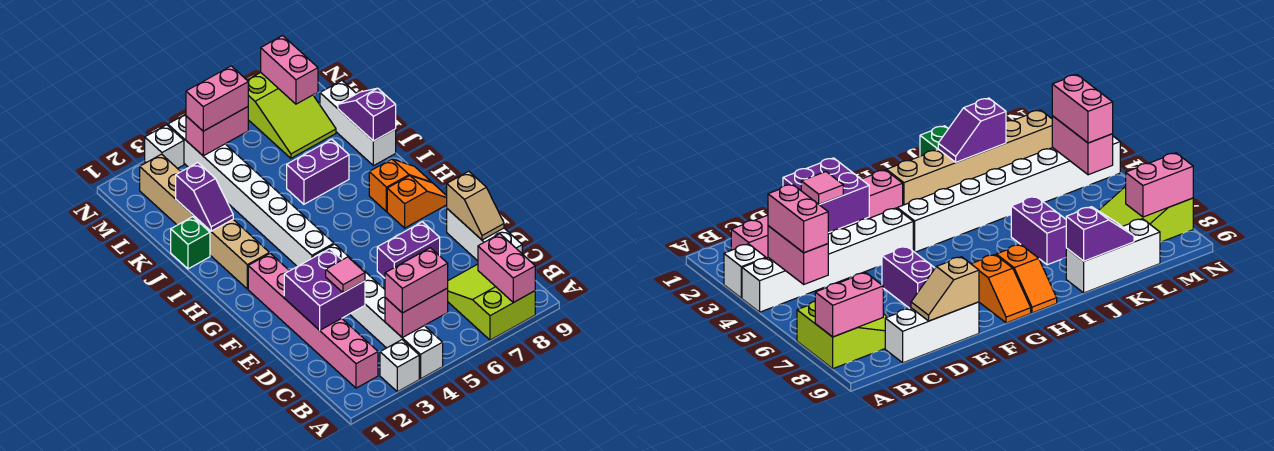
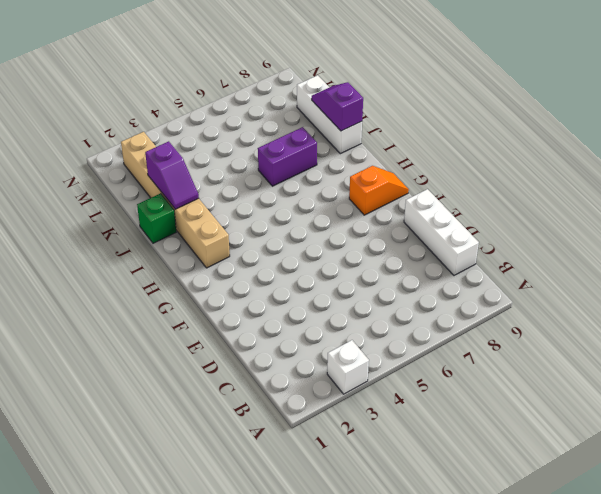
none -> white brick A4:F4 level 1
none -> lime slope A7:C8 level 1 top A
none -> pink brick B2:G2 level 1

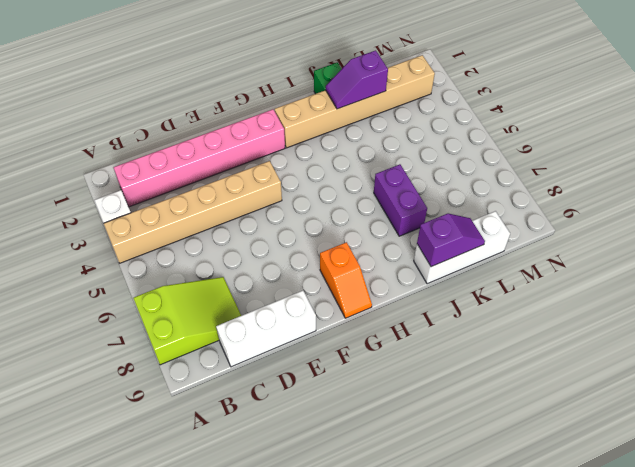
tan brick A4:F4 level 1 -> white brick A4:F4 level 1
none -> purple brick E6:E7 level 1
none -> white brick G4:N4 level 1
none -> orange slope H8:H9 level 1 top 8

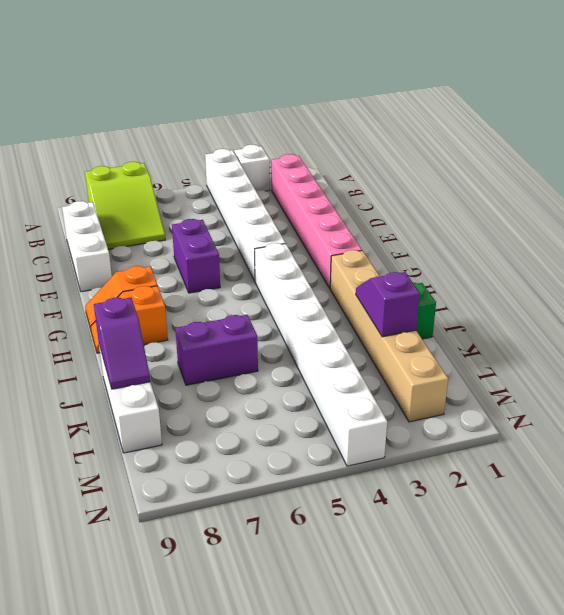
purple brick E6:F6 level 1 -> purple brick E6:E7 level 1
none -> lime slope L7:N8 level 1 top N
none -> white brick N3 level 1
none -> pink brick A8:B8 level 2

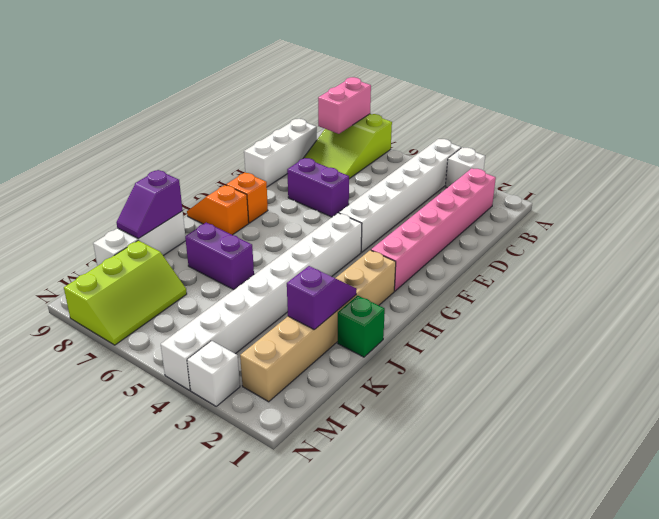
lime slope L7:N8 level 1 top 8 -> lime slope L7:N8 level 1 top N
none -> pink brick B4:B5 level 2
none -> purple brick D2:E3 level 2
none -> tan slope D9:E9 level 2 top E

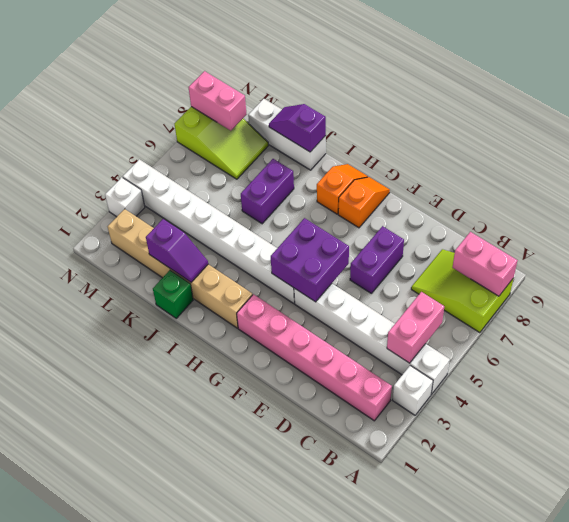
purple brick F4:G5 level 2 -> purple brick D2:E3 level 2
none -> white brick C9:E9 level 1
none -> tan slope D9:E9 level 2 top E
none -> pink brick M4:M5 level 2

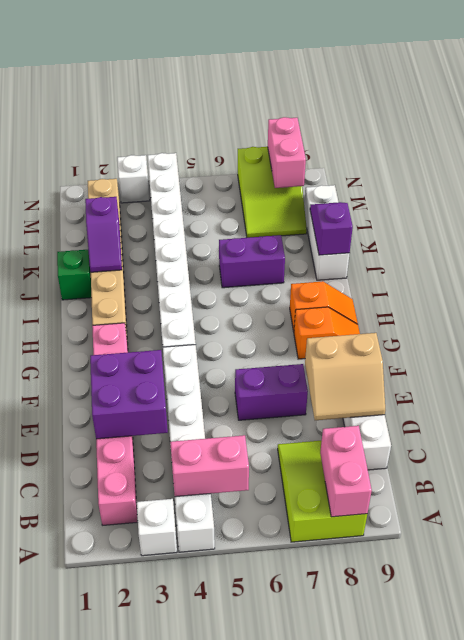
tan slope D8:E9 level 2 top E -> tan slope D9:E9 level 2 top E
none -> pink brick M4:M5 level 2
none -> pink brick B4:B5 level 3
none -> pink tile D3 level 3

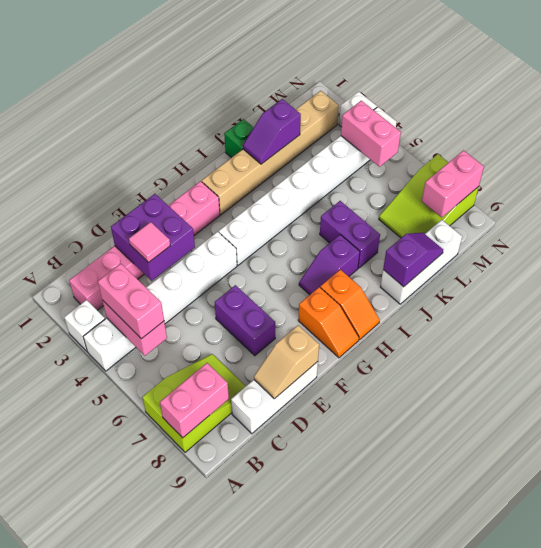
purple slope H7:I7 level 1 top I -> none
none -> pink brick M4:M5 level 3

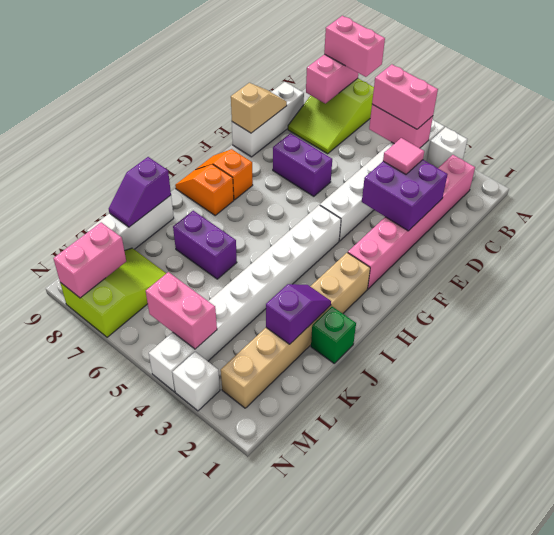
pink brick A7:A8 level 3 -> pink brick M4:M5 level 3

